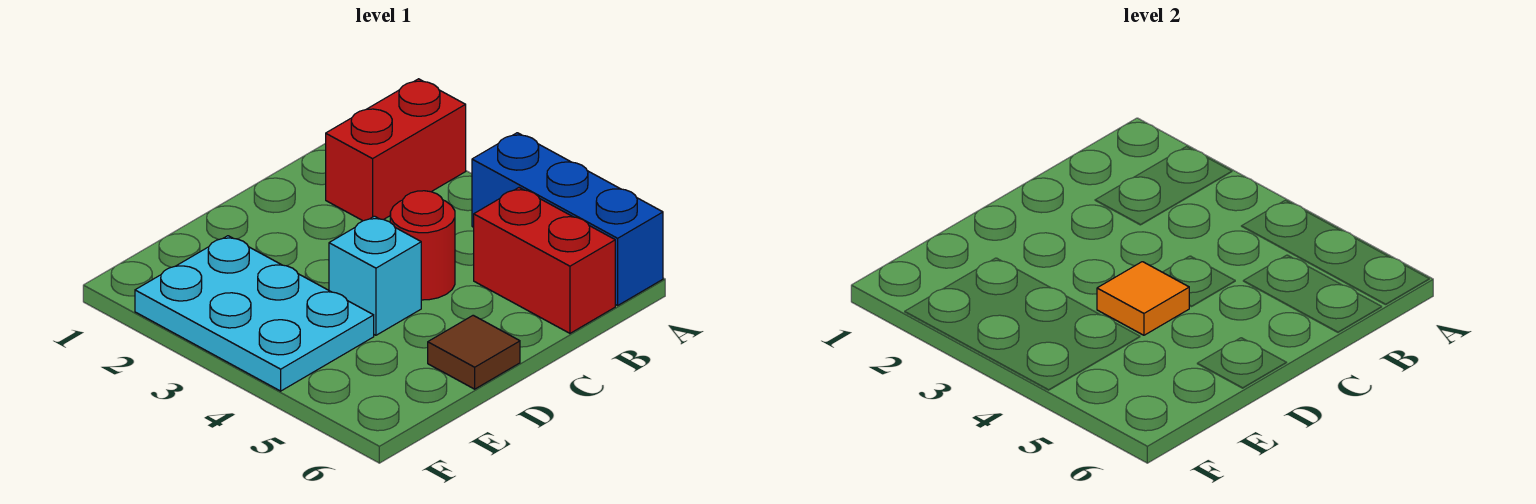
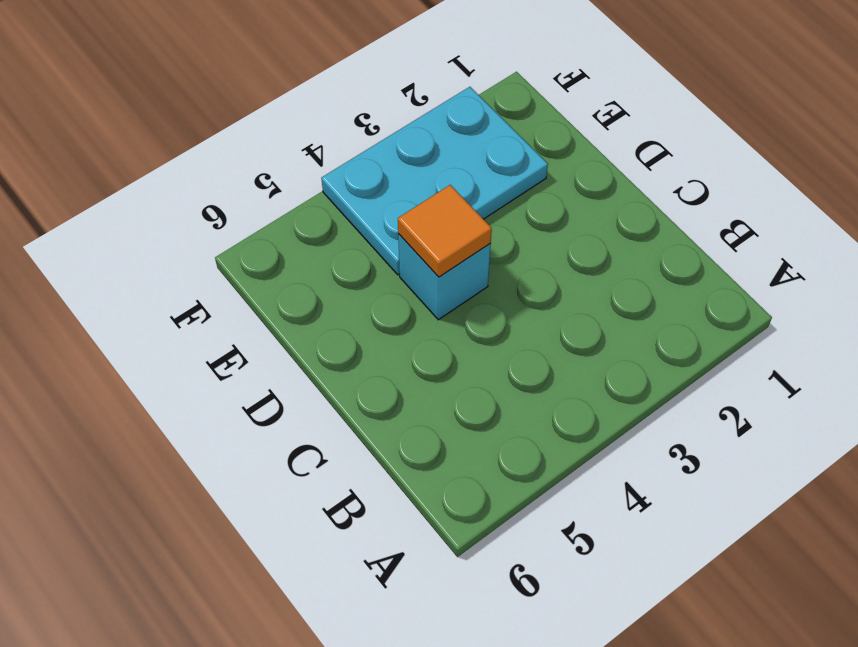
none -> red brick A2:B2 level 1
none -> blue brick A4:A6 level 1

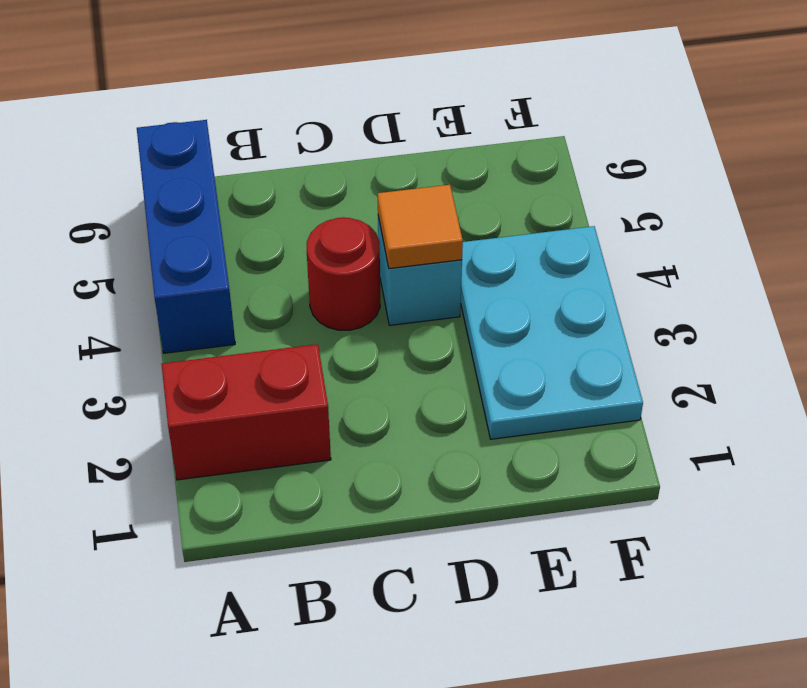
none -> red brick B5:B6 level 1
none -> brown tile D6 level 1

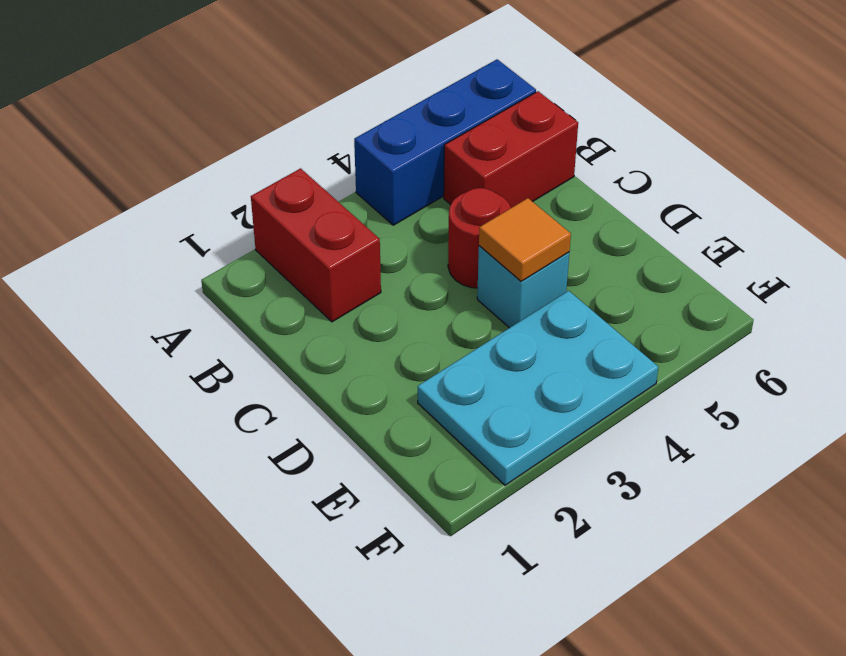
none -> brown tile D6 level 1

